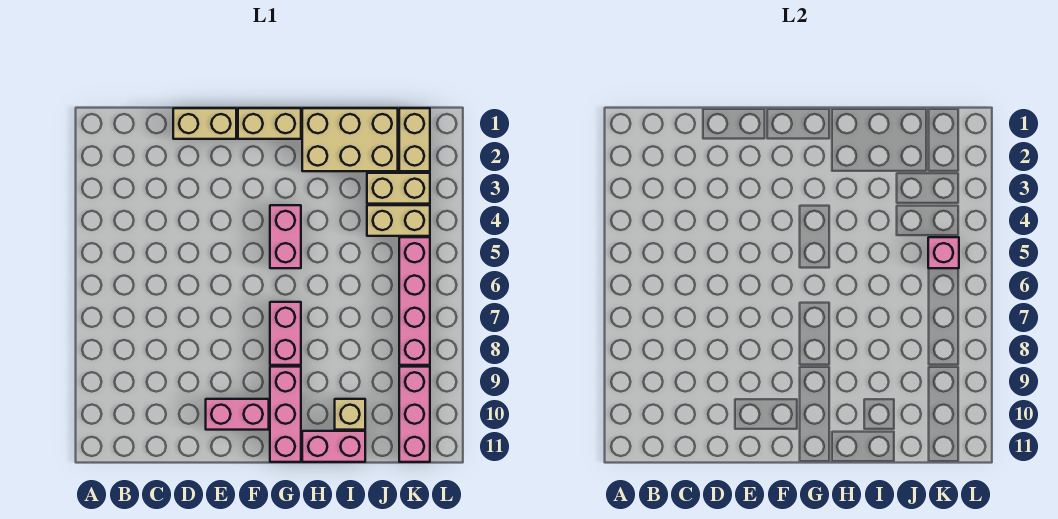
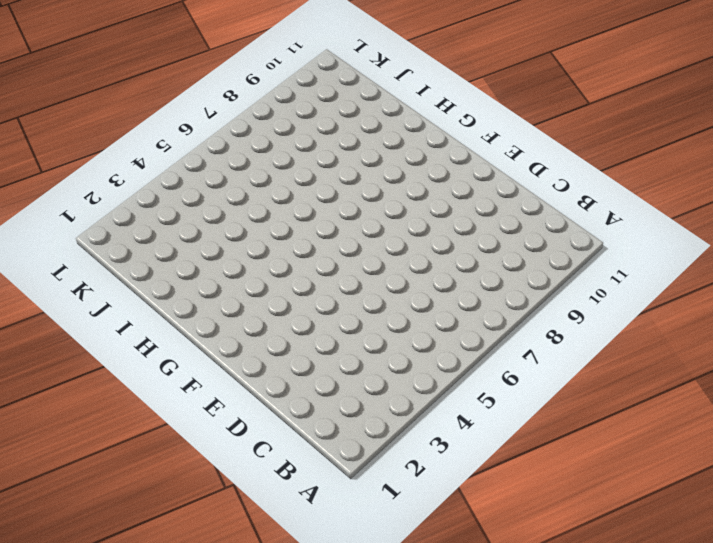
none -> tan brick D1:E1 level 1
none -> pink brick E10:F10 level 1
none -> tan brick F1:G1 level 1

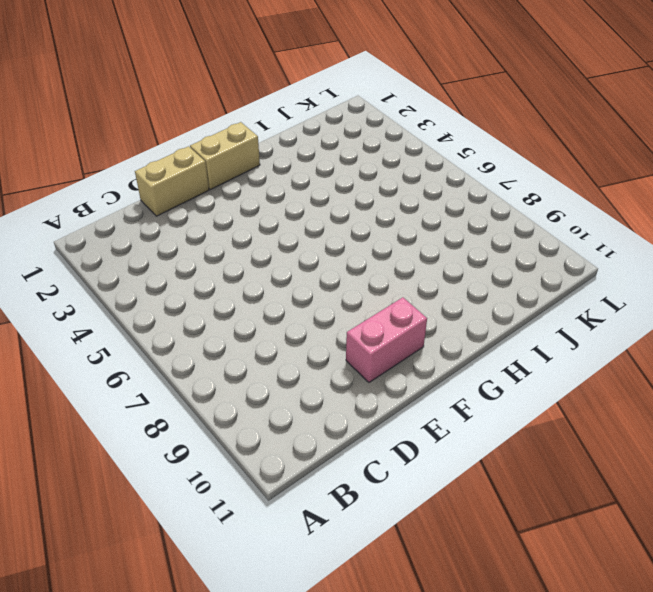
none -> pink brick G4:G5 level 1
none -> pink brick G7:G8 level 1
none -> pink brick G9:G11 level 1

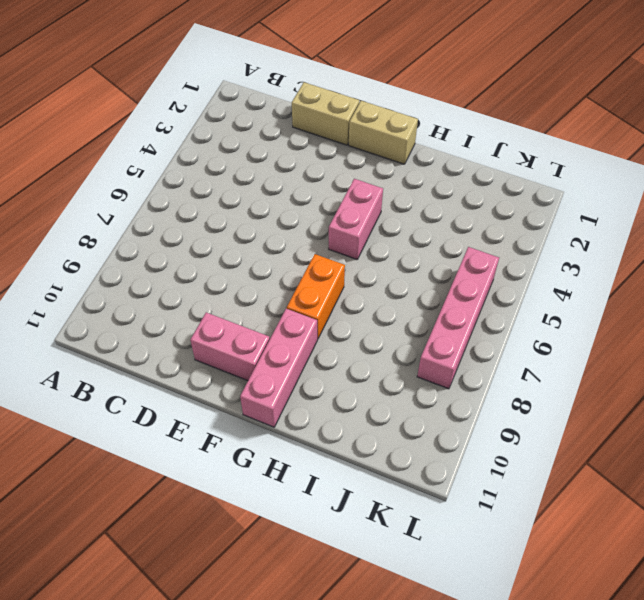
orange brick G7:G8 level 1 -> pink brick G7:G8 level 1
none -> tan brick H1:J2 level 1
none -> pink brick H11:I11 level 1
none -> tan brick I10 level 1

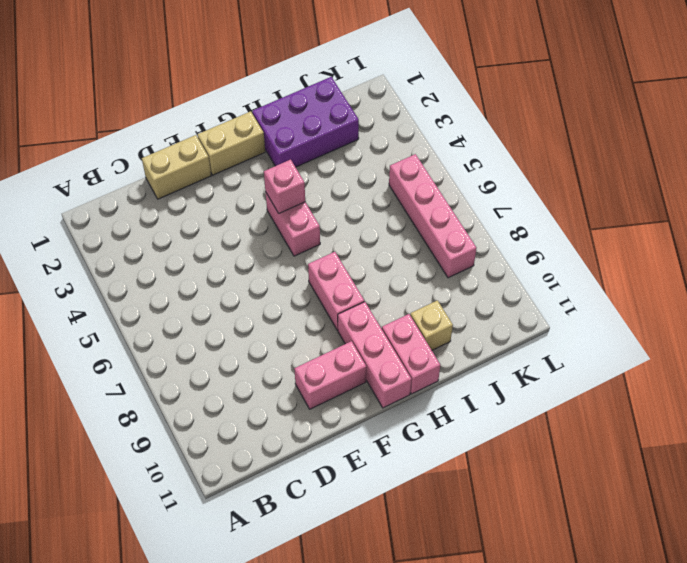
pink brick G4 level 2 -> pink brick K5 level 2
purple brick H1:J2 level 1 -> tan brick H1:J2 level 1
pink brick H10:H11 level 1 -> pink brick H11:I11 level 1
none -> tan brick J3:K3 level 1
none -> tan brick J4:K4 level 1
none -> tan brick K1:K2 level 1

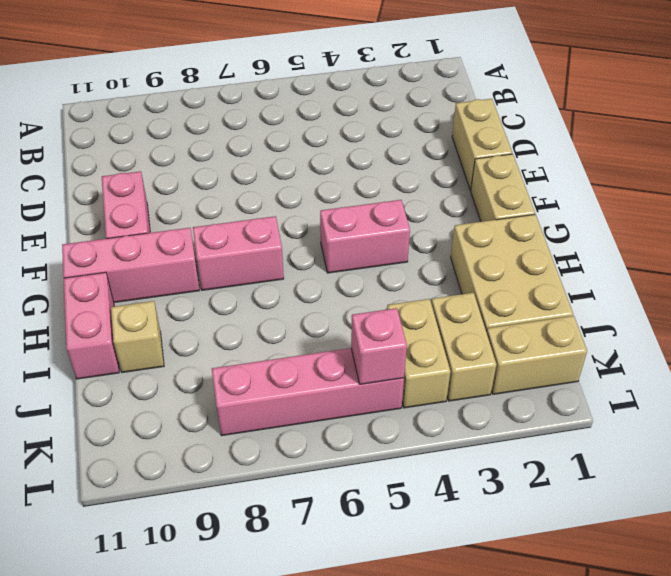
none -> pink brick K9:K11 level 1

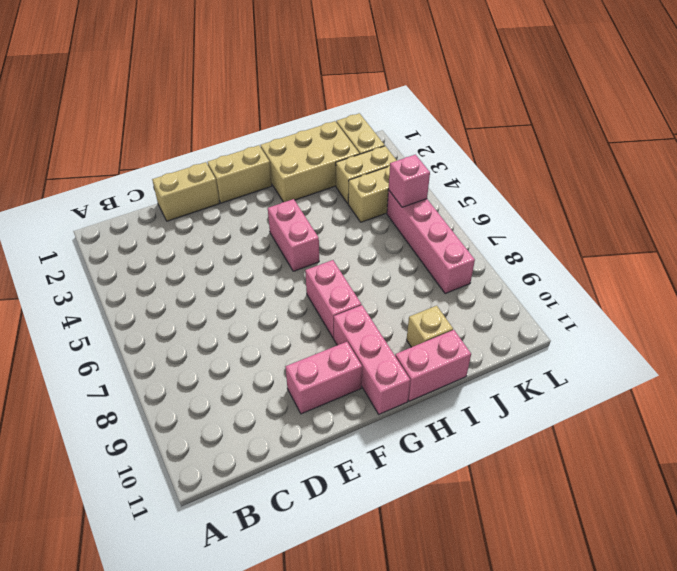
none -> pink brick K9:K11 level 1

